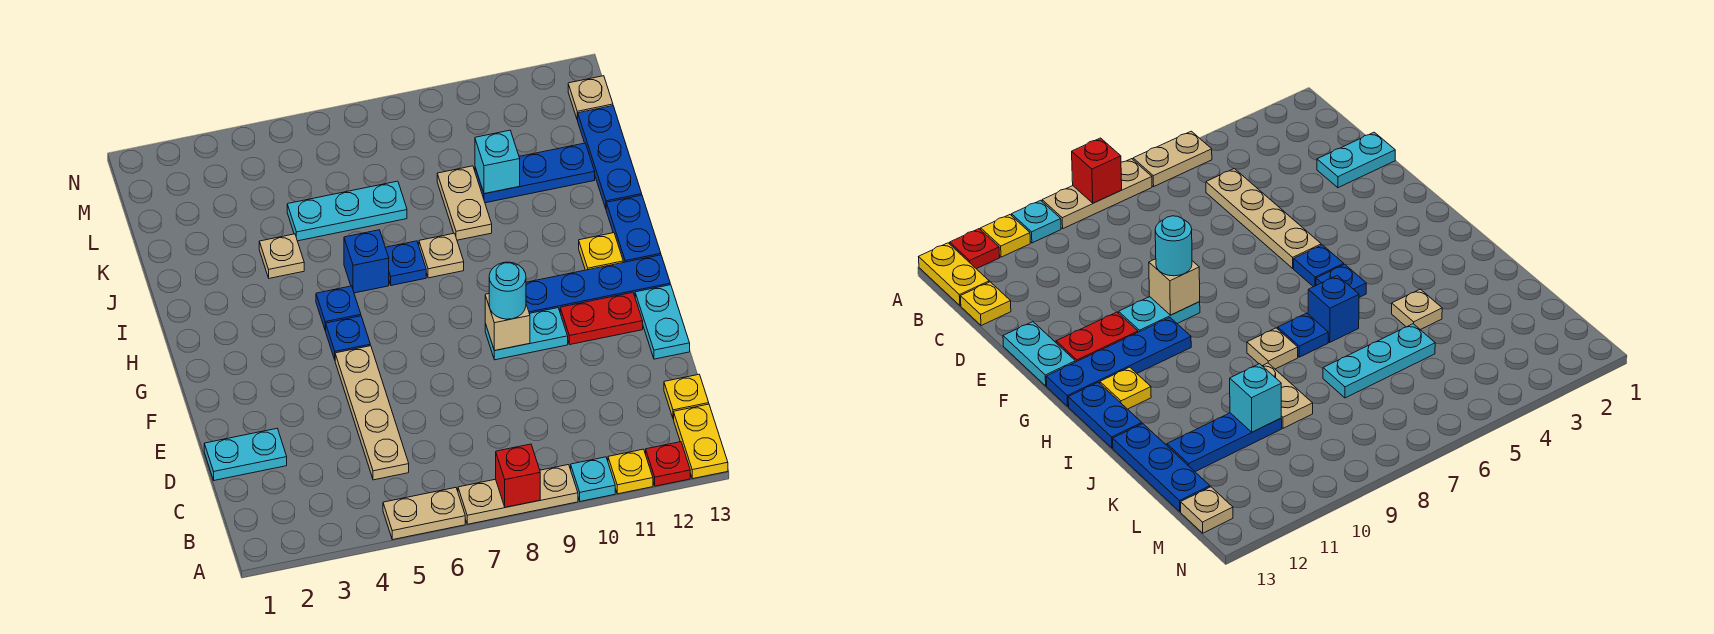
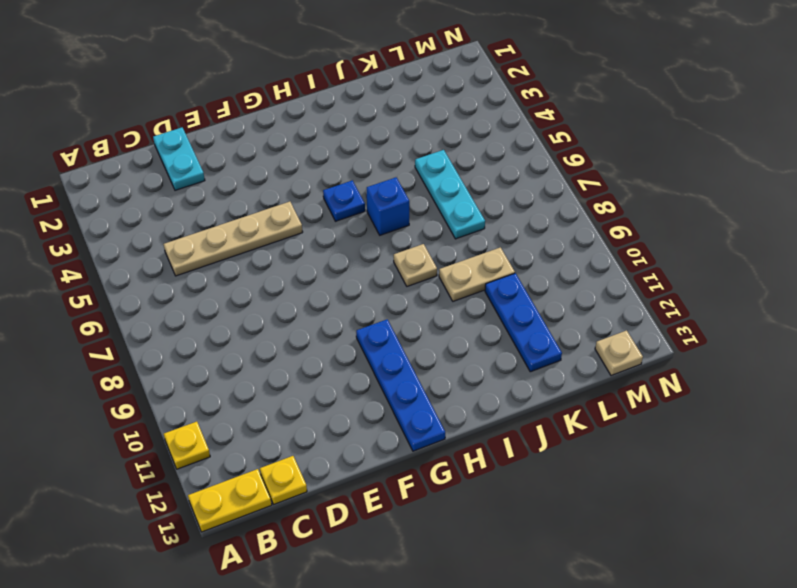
none -> tan plate A5:A6 level 1
none -> tan plate A7:A9 level 1
none -> cyan plate A10 level 1
none -> red plate A12 level 1

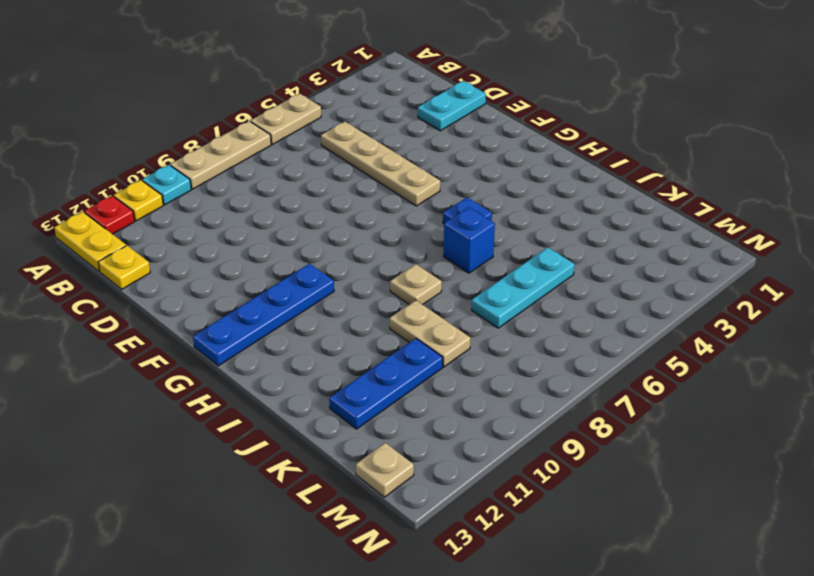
none -> cyan plate E13:F13 level 1
none -> cyan plate F9:F10 level 1
none -> red plate F11:F12 level 1
none -> blue plate G5 level 1

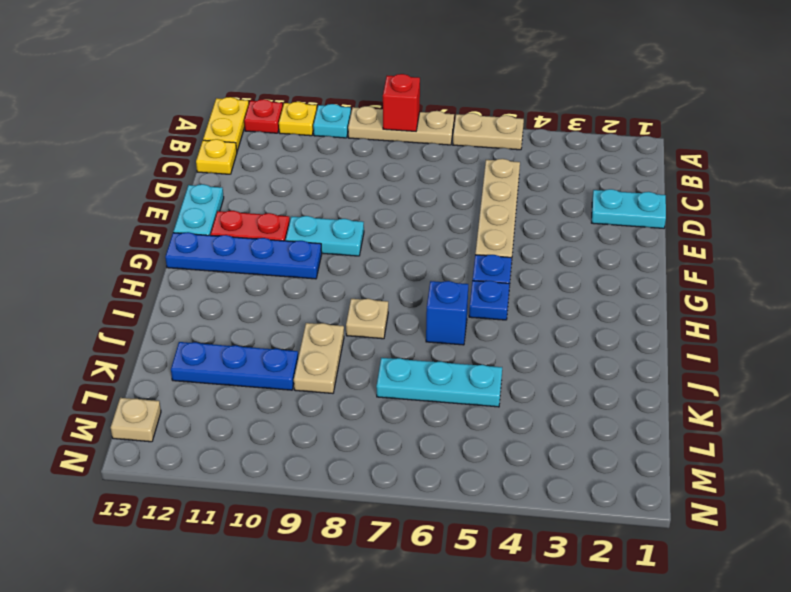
none -> yellow plate H12 level 1
none -> blue plate H13:I13 level 1
none -> blue plate I7 level 1
none -> tan plate J4 level 1

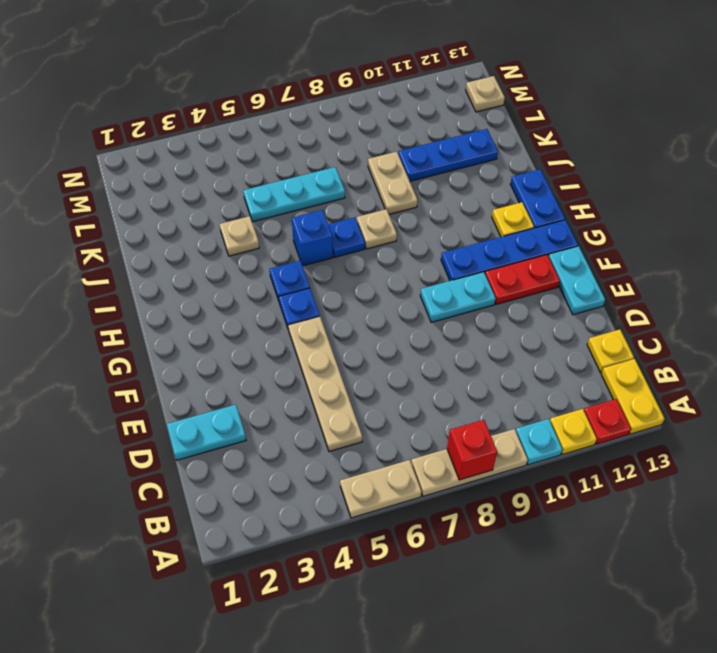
none -> blue plate J13:L13 level 1
none -> tan brick F9 level 2
none -> cyan brick K10 level 2
none -> cyan round brick F9 level 3

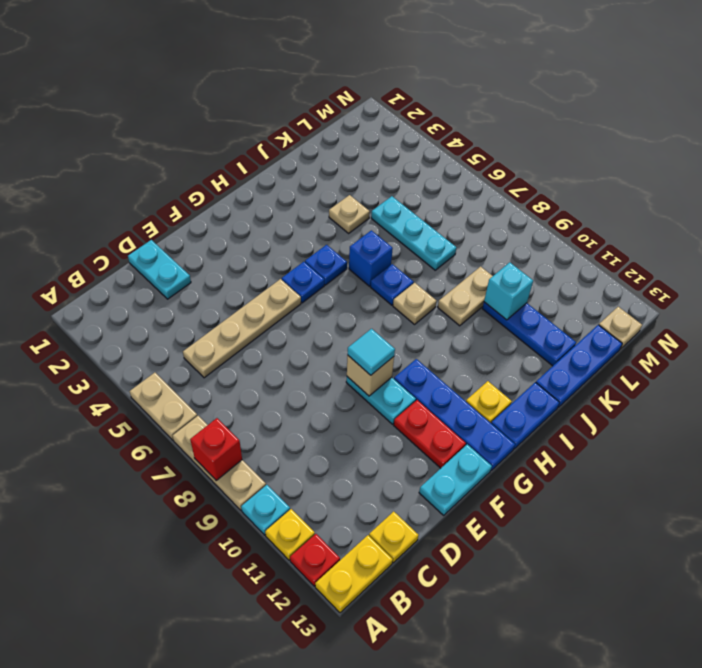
cyan tile F9 level 3 -> cyan round brick F9 level 3

